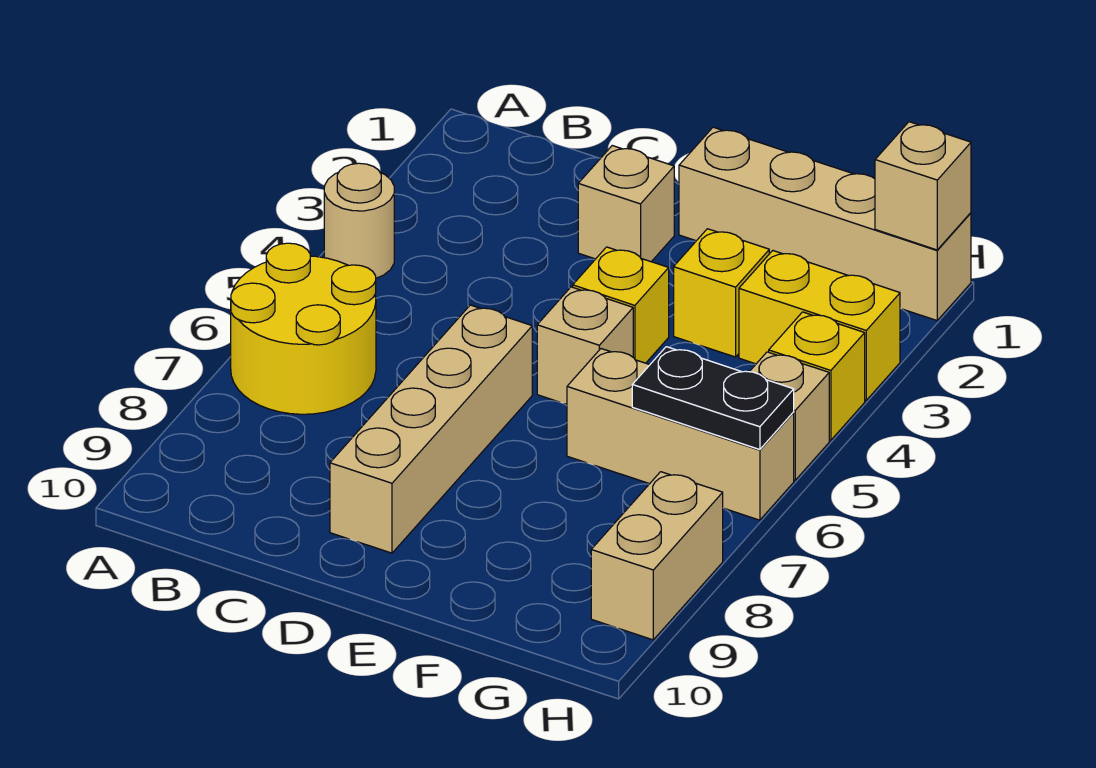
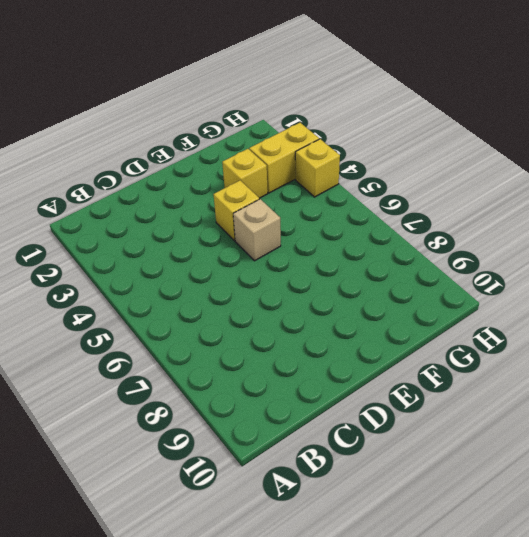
none -> tan round brick A4 level 1
none -> yellow round brick A6:B7 level 1
none -> tan brick D2 level 1

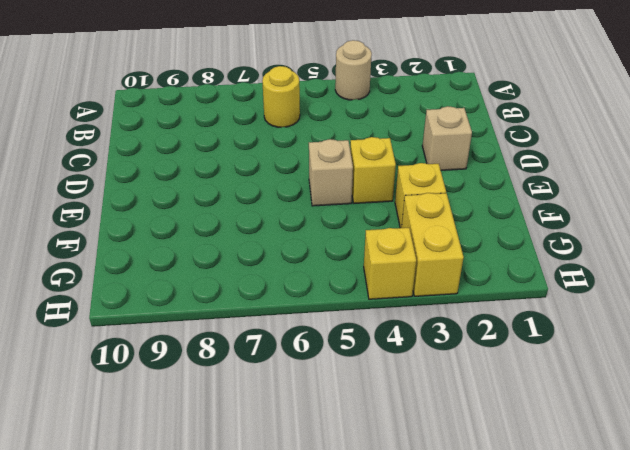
yellow round brick B6 level 1 -> yellow round brick A6:B7 level 1
none -> tan brick D6:D9 level 1
none -> tan brick E1:H1 level 1
none -> tan brick F6:H6 level 1

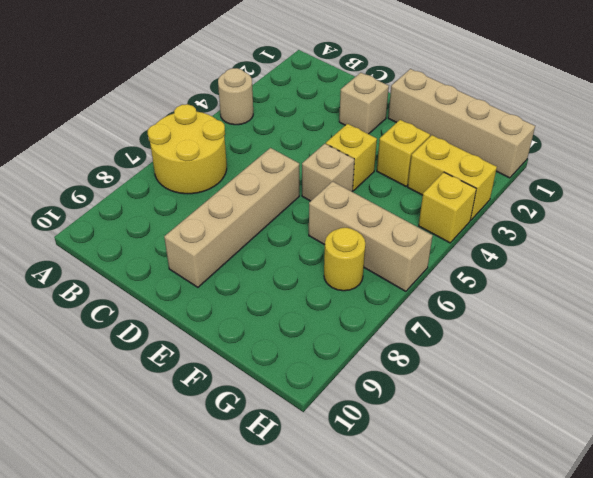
yellow round brick G7 level 1 -> none
none -> tan brick H5 level 1
none -> tan brick H8:H9 level 1
none -> black plate G6:H6 level 2

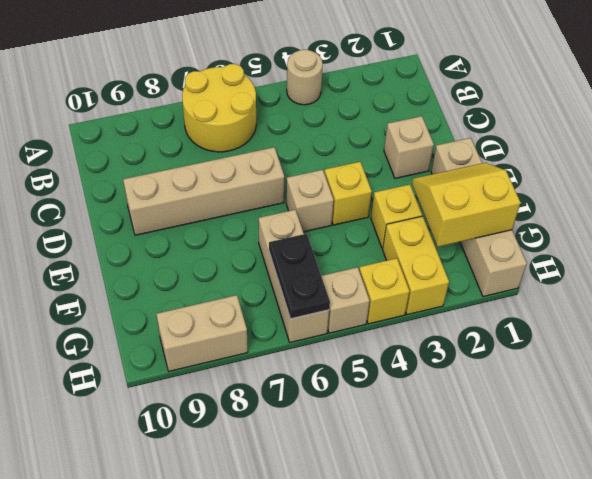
yellow slope F1:G2 level 2 top G -> none
none -> tan brick H1 level 2

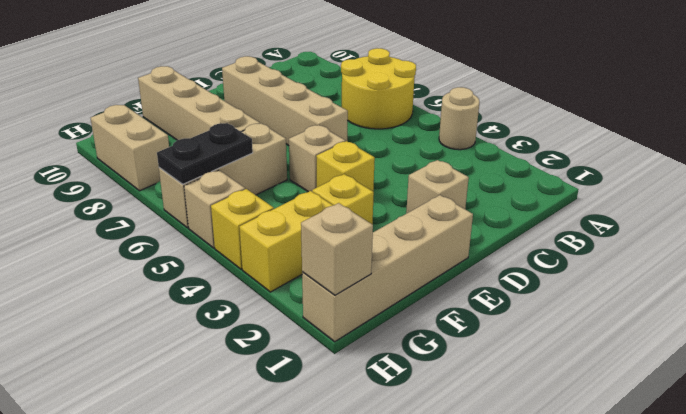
tan brick F7:F10 level 1 -> none

